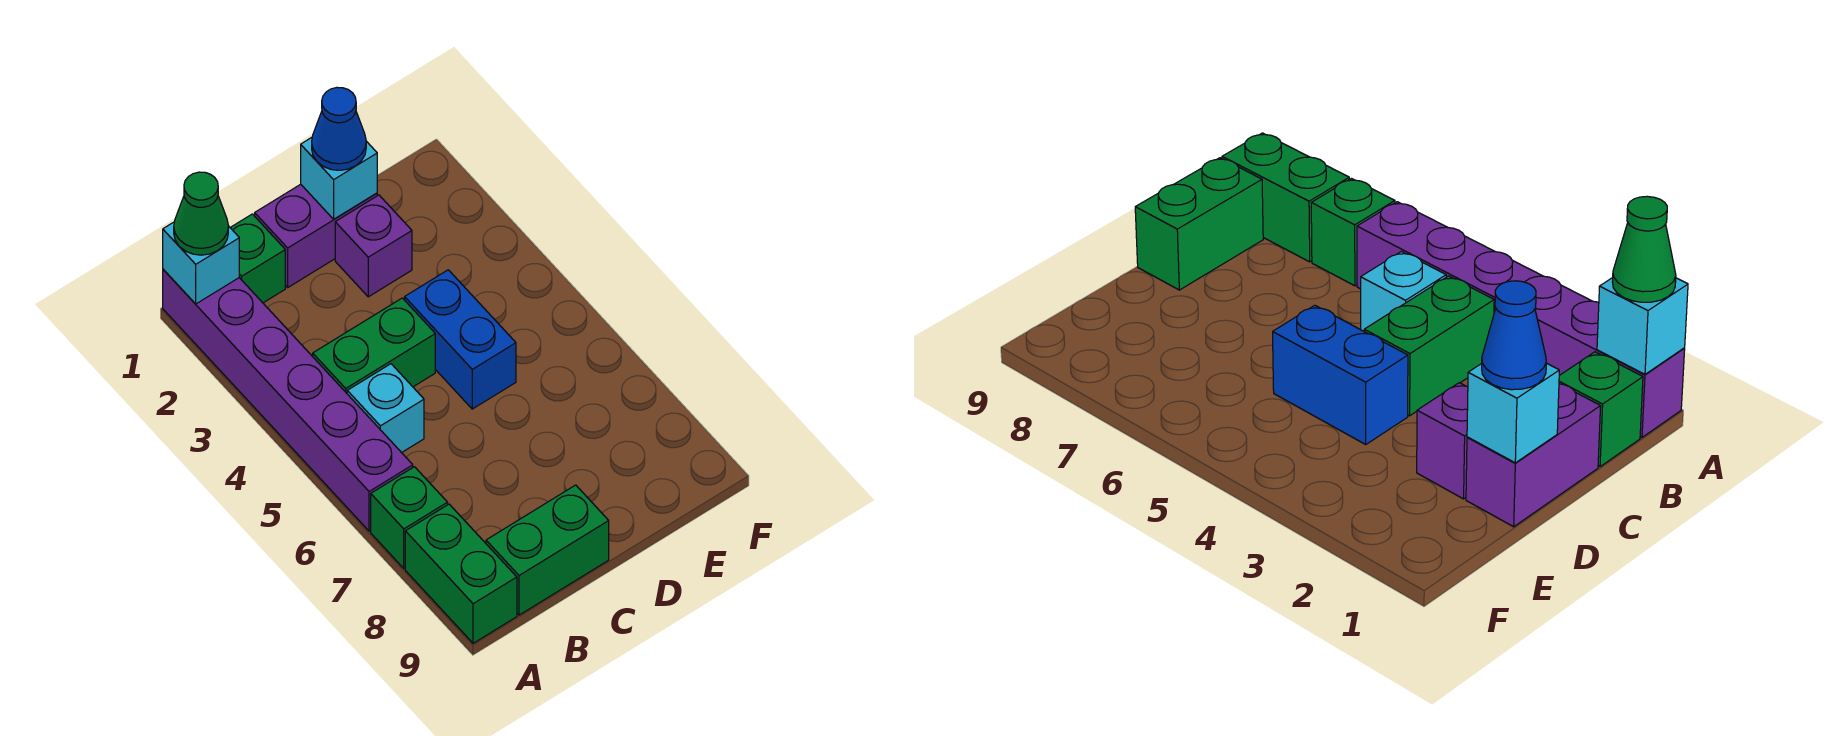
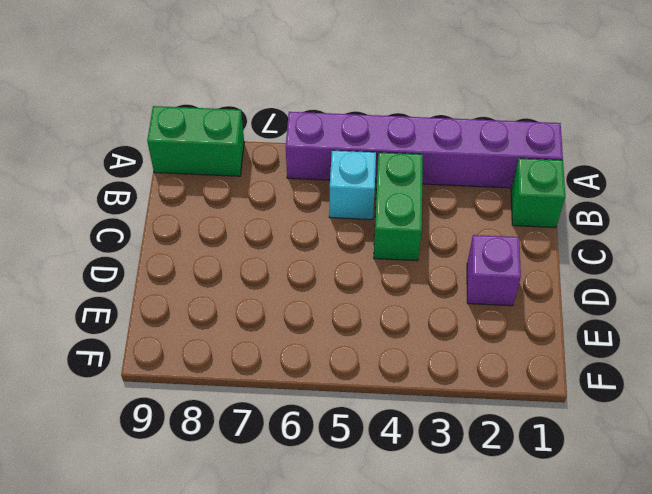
none -> green brick A7 level 1
none -> green brick B9:C9 level 1
none -> purple brick C1:D1 level 1

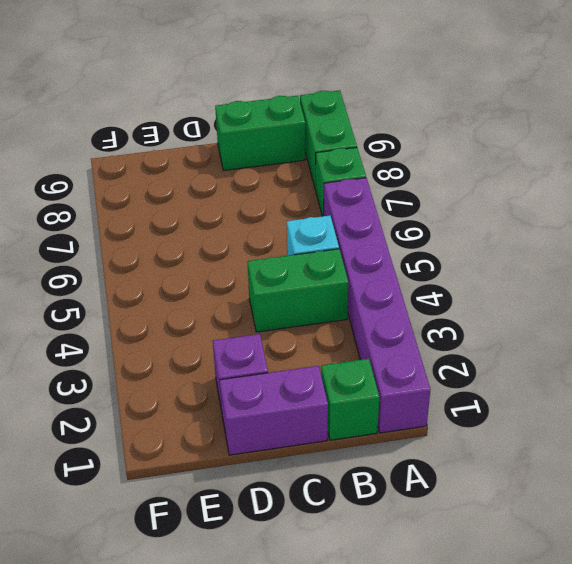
none -> blue brick D4:D5 level 1
none -> cyan brick A1 level 2
none -> cyan brick D1 level 2

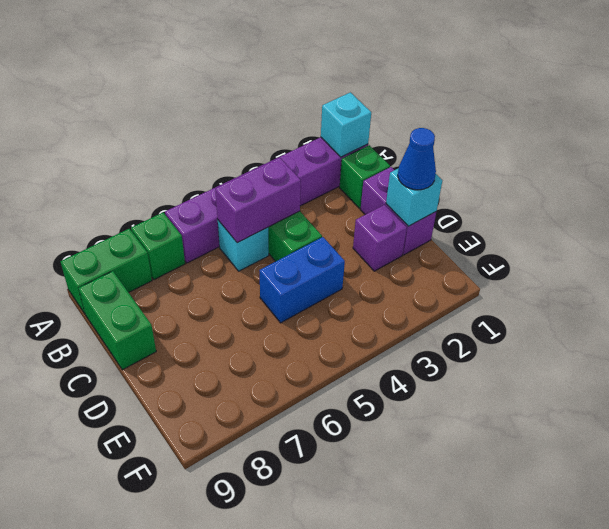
purple brick B4:B5 level 2 -> none
none -> green cone A1 level 3

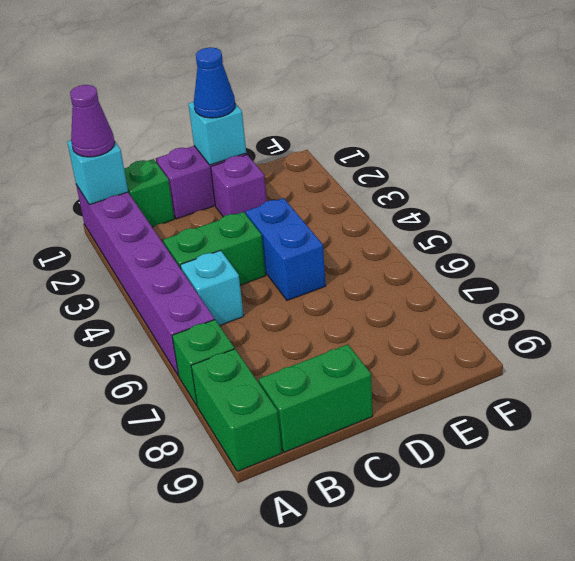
purple cone A1 level 3 -> green cone A1 level 3

